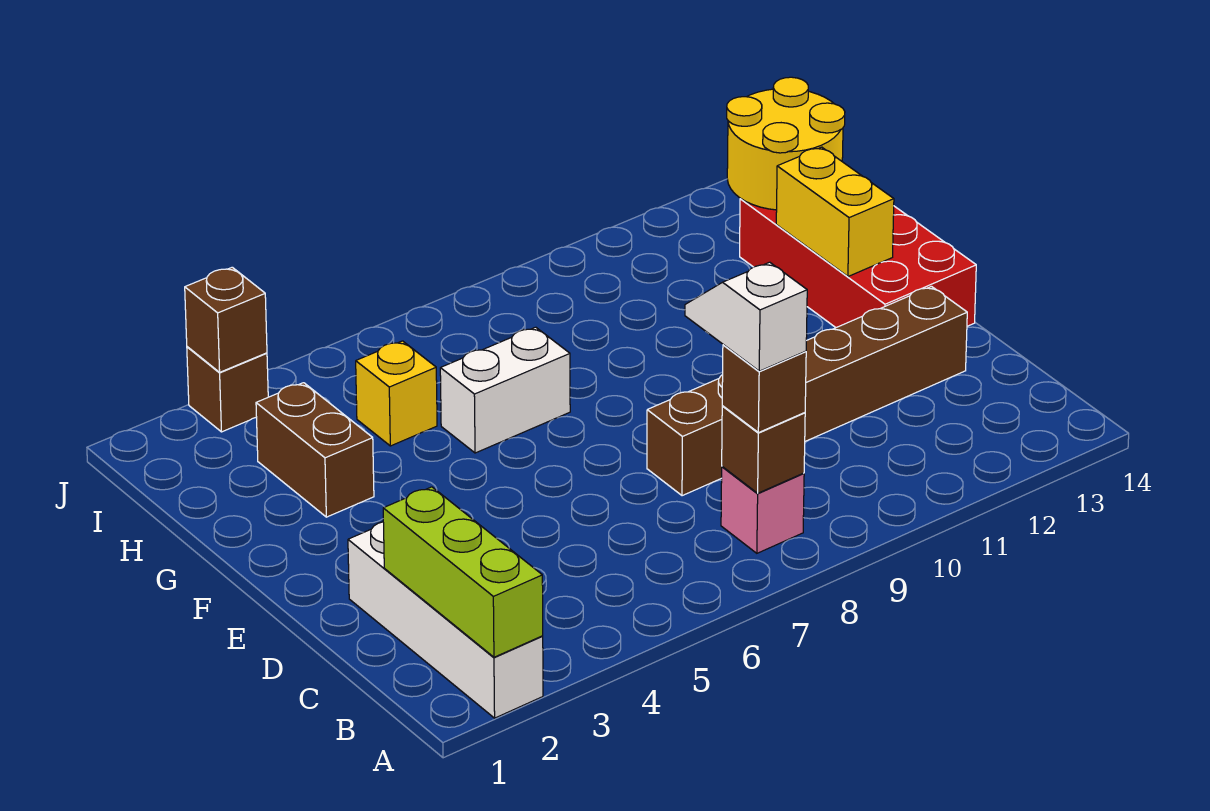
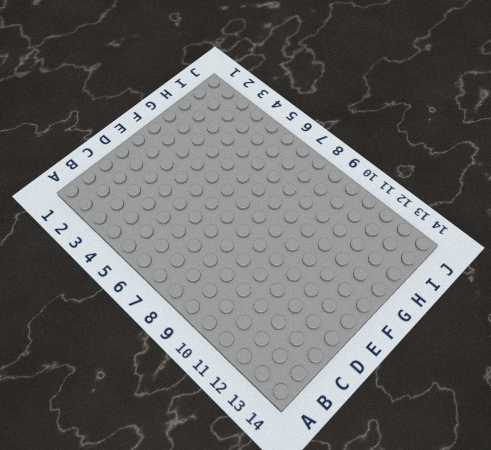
none -> white brick A2:D2 level 1
none -> pink brick B8 level 1
none -> brown brick D8:D13 level 1

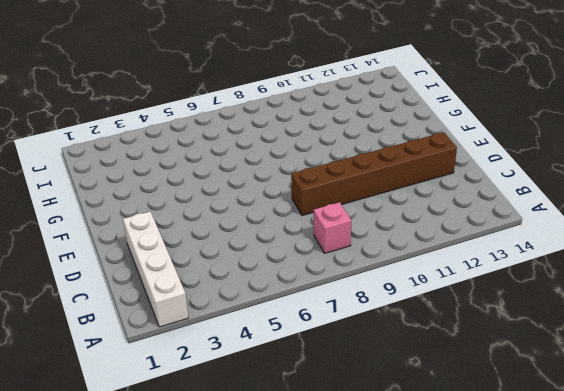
none -> red brick E13:H14 level 1
none -> brown brick G3:H3 level 1
none -> white brick G6:G7 level 1

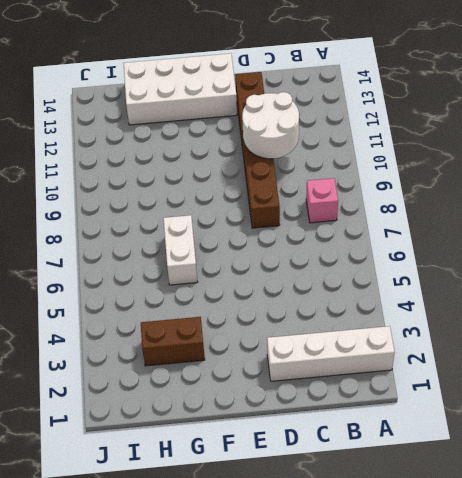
white round brick C10:D11 level 2 -> none
white brick E13:H14 level 1 -> red brick E13:H14 level 1
none -> yellow brick H5 level 1
none -> brown brick J3 level 1
none -> lime brick A2:C2 level 2

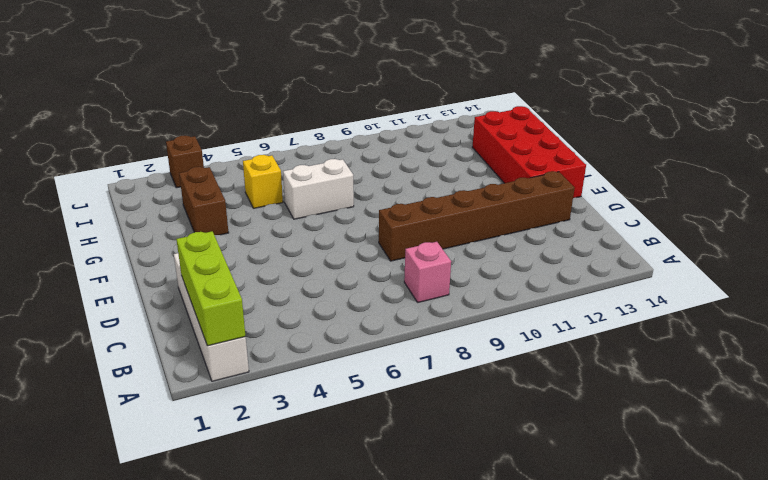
none -> brown brick B8 level 2
none -> yellow brick F13:G13 level 2
none -> yellow round brick H13:I14 level 2

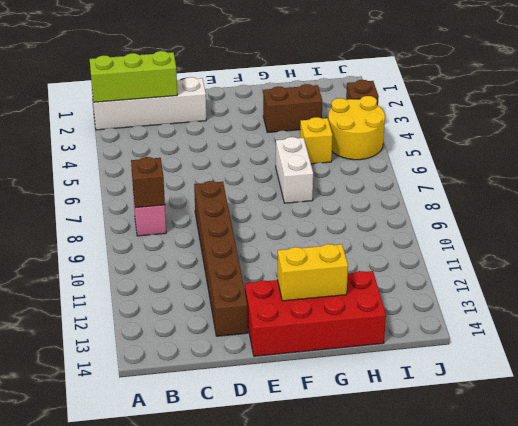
yellow round brick I4:J5 level 1 -> yellow round brick H13:I14 level 2
none -> brown brick J3 level 2
none -> brown brick B8 level 3
none -> white slope B8:C8 level 4 top B

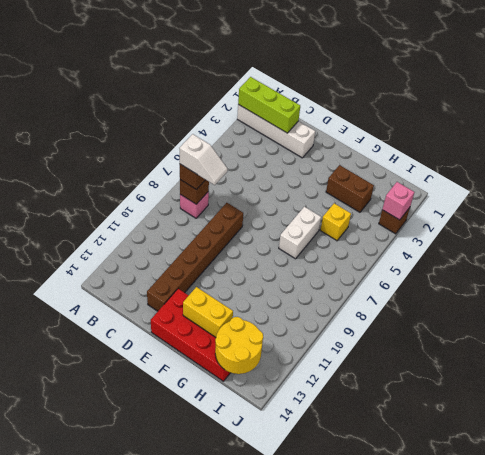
pink brick J3 level 2 -> brown brick J3 level 2

